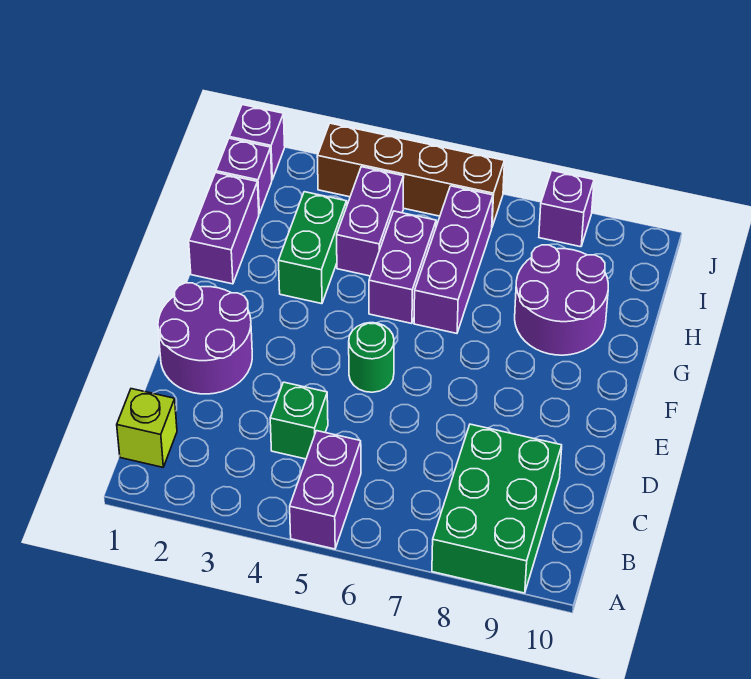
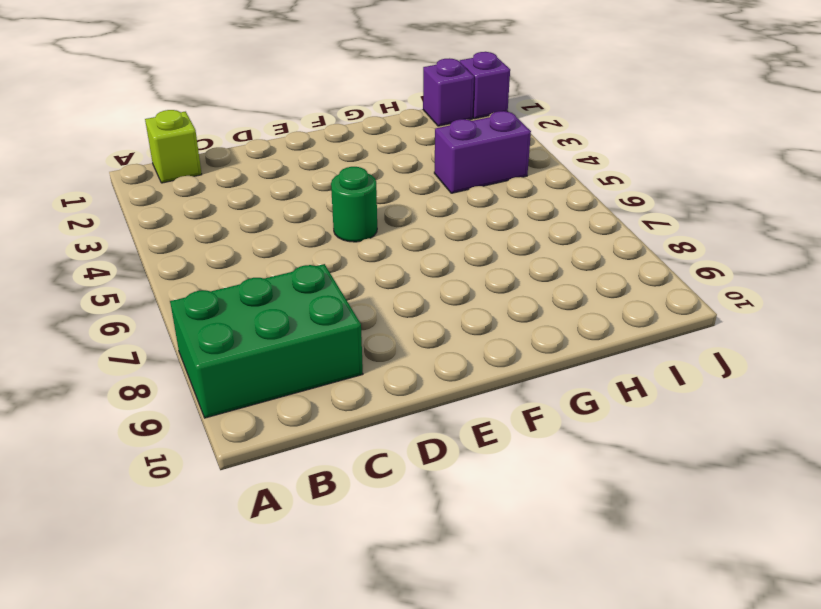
none -> purple brick A5:B5 level 1
none -> green brick C4 level 1
none -> purple round brick D1:E2 level 1

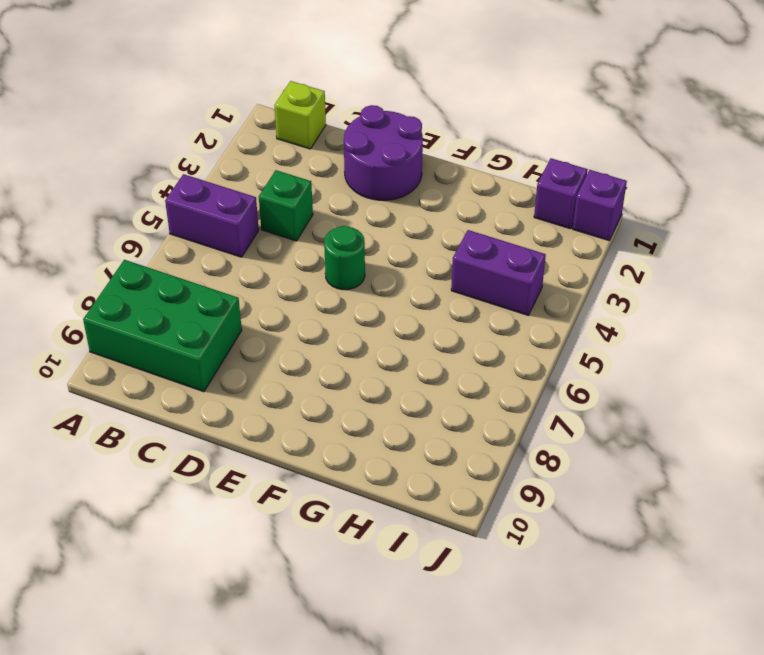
none -> purple brick G1:H1 level 1
none -> green brick G3:H3 level 1
none -> purple brick G5:H5 level 1

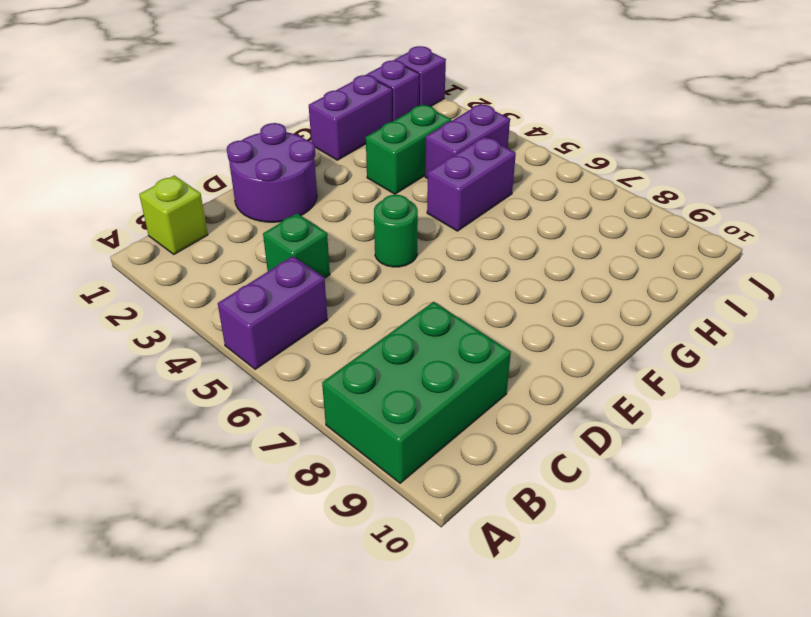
none -> purple brick G6:I6 level 1
none -> purple round brick G8:H9 level 1
none -> brown brick J3:J6 level 1

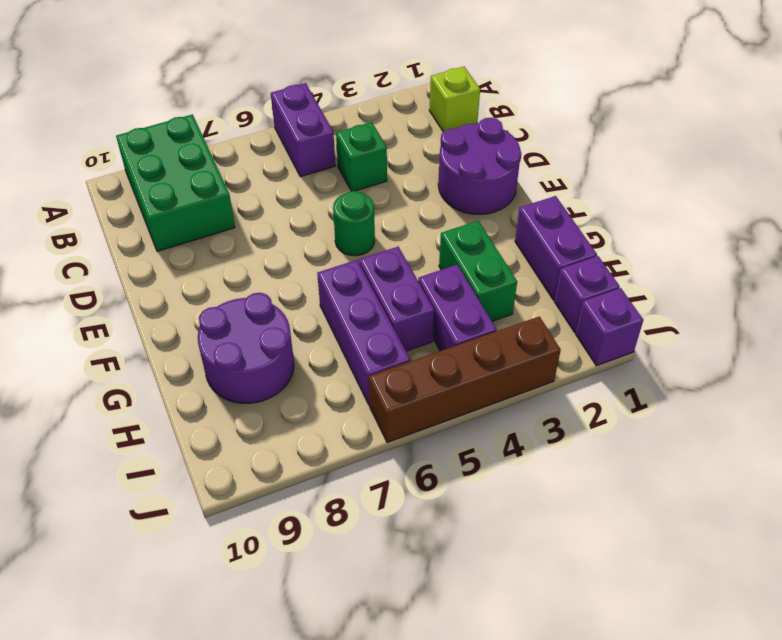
none -> purple brick J8 level 1

